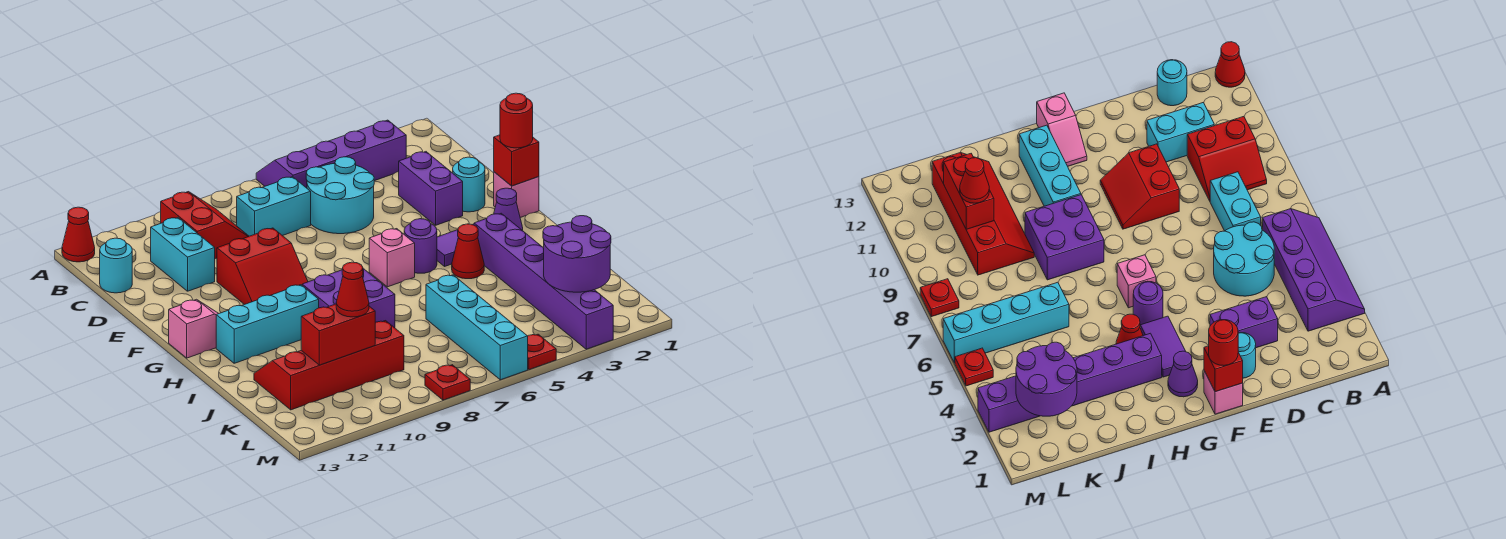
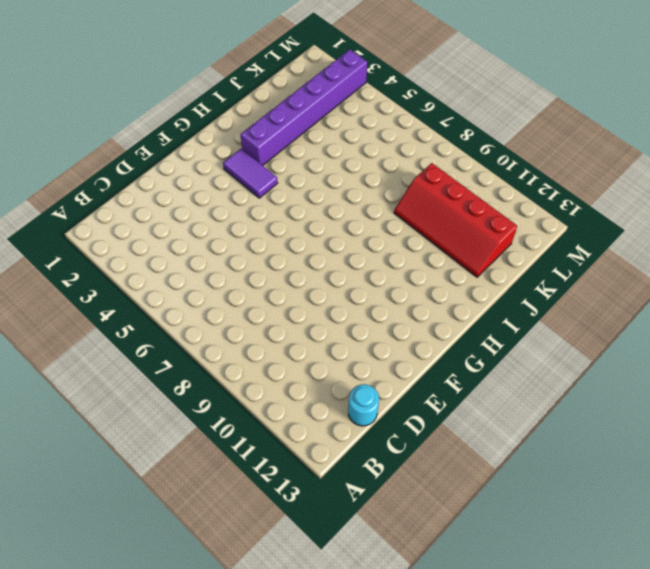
none -> purple slope A3:B6 level 1 top B
none -> red cone A13 level 1
none -> red slope B9:C10 level 1 top 10

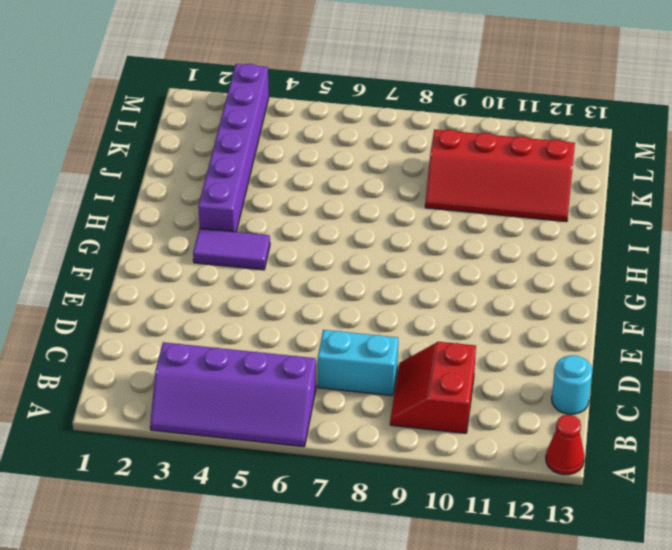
none -> cyan round brick C5:D6 level 1
none -> cyan brick C11:D11 level 1
none -> purple brick D3:E3 level 1

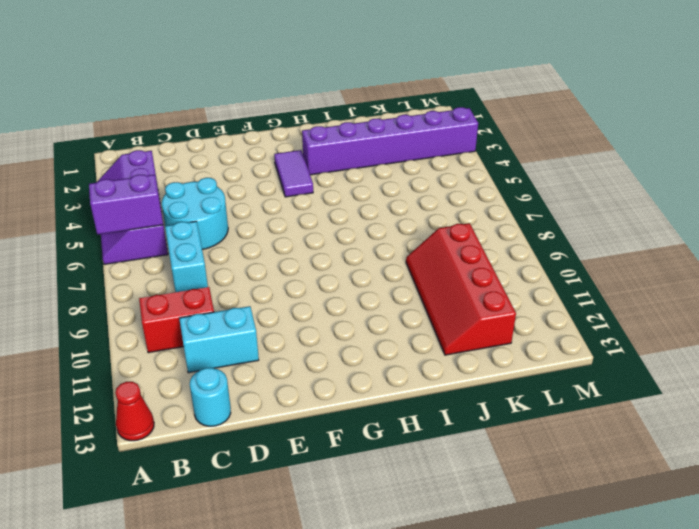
purple brick A6:B6 level 2 -> purple brick D3:E3 level 1
none -> cyan round brick E2 level 1
none -> red slope E9:F10 level 1 top E
none -> pink brick F1 level 1

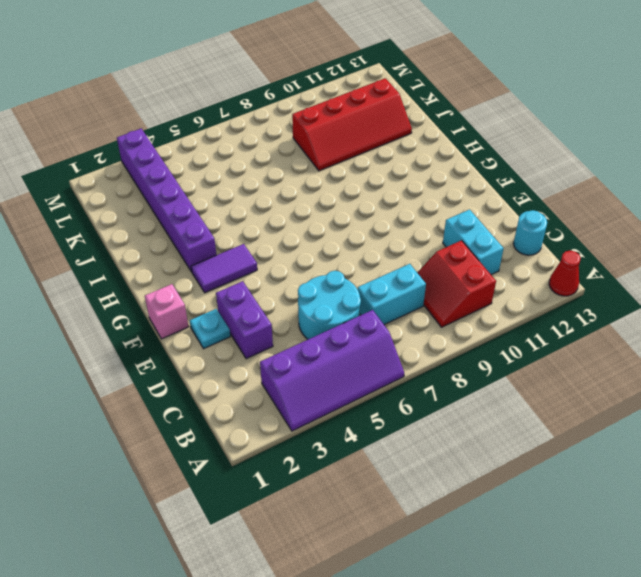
cyan plate E2 level 1 -> cyan round brick E2 level 1
none -> red slope E9:F10 level 1 top E
none -> purple cone G2 level 1
none -> purple round brick G5 level 1

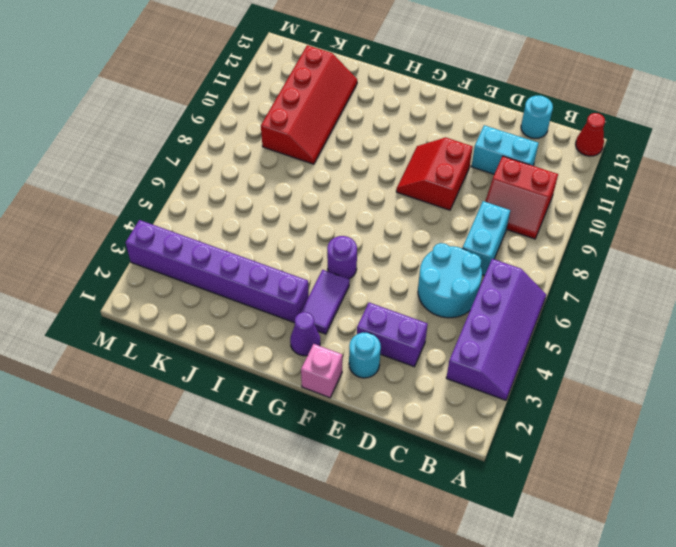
none -> pink brick G6 level 1
none -> pink slope G12:G13 level 1 top 13
none -> red cone H4 level 1

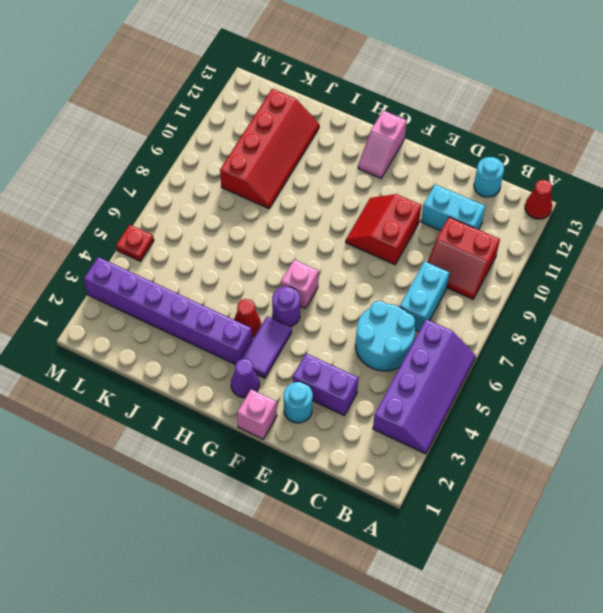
none -> purple brick H8:I9 level 1
none -> cyan brick H10:H12 level 1
none -> cyan brick J6:M6 level 1

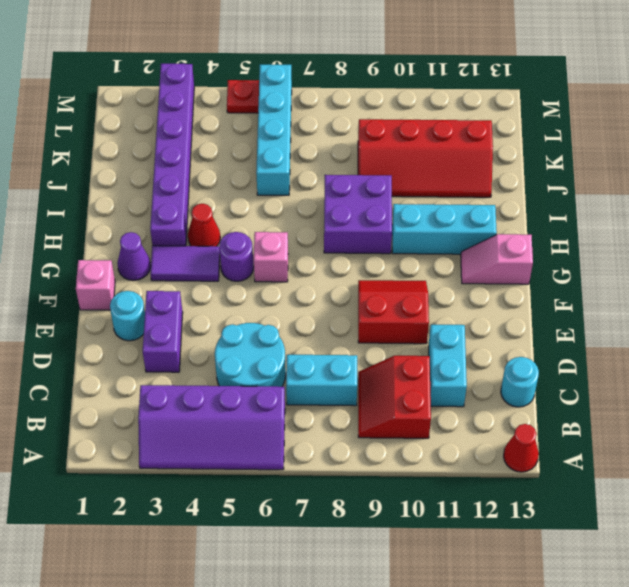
none -> red plate M8 level 1
none -> red brick F1 level 2
none -> purple round brick K2:L3 level 2

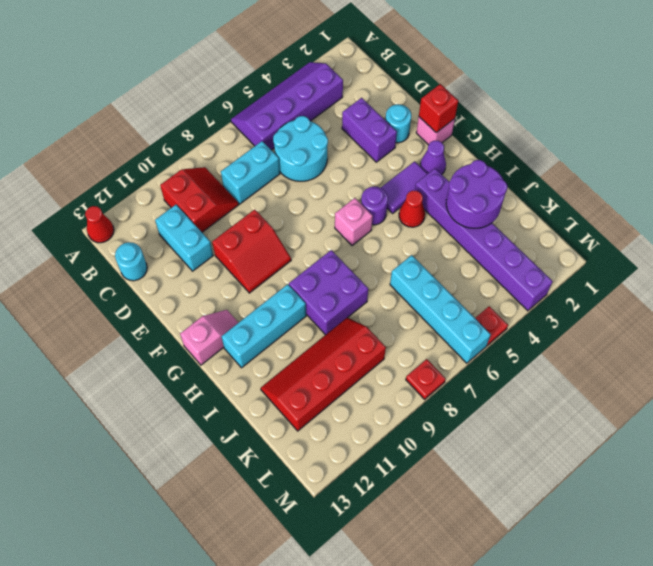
purple round brick I2:J3 level 2 -> purple round brick K2:L3 level 2
none -> red brick K10:K11 level 2
none -> red round brick F1 level 3
none -> red cone K10 level 3

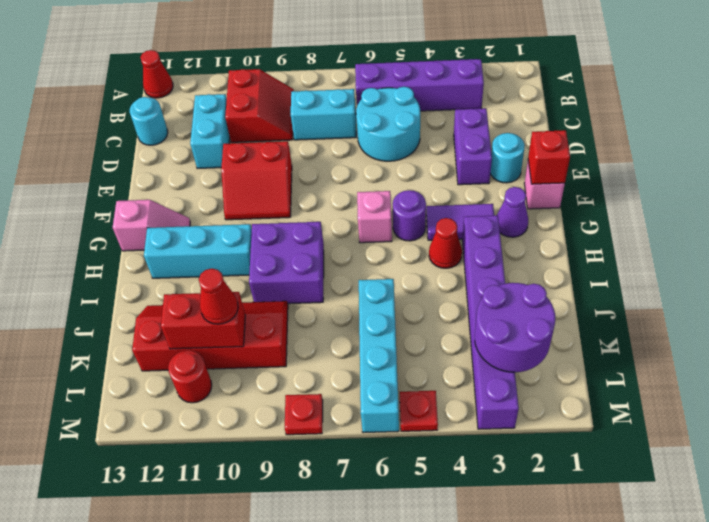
red round brick L11 level 1 -> red round brick F1 level 3

